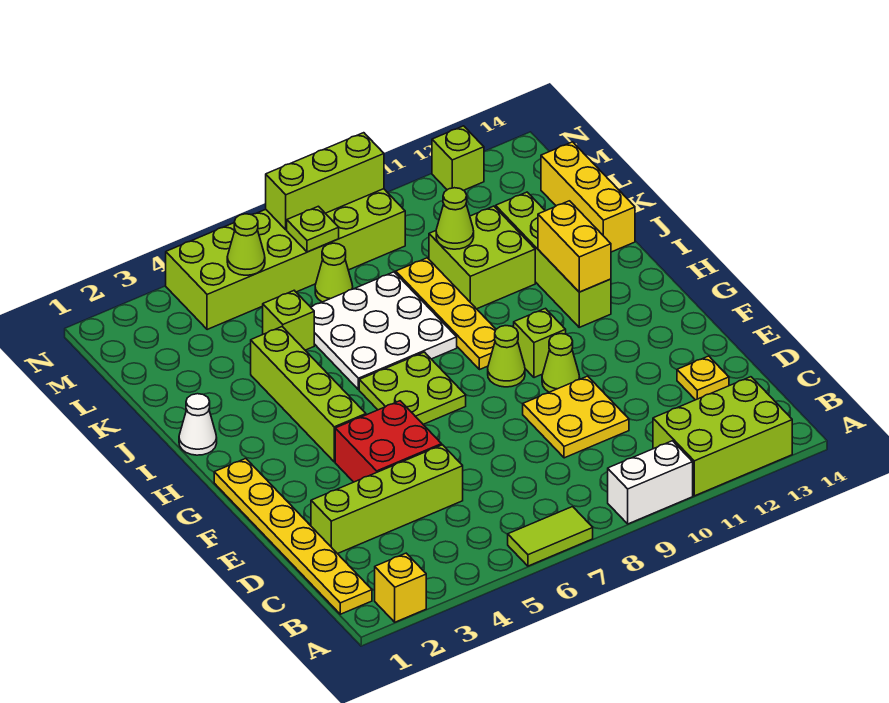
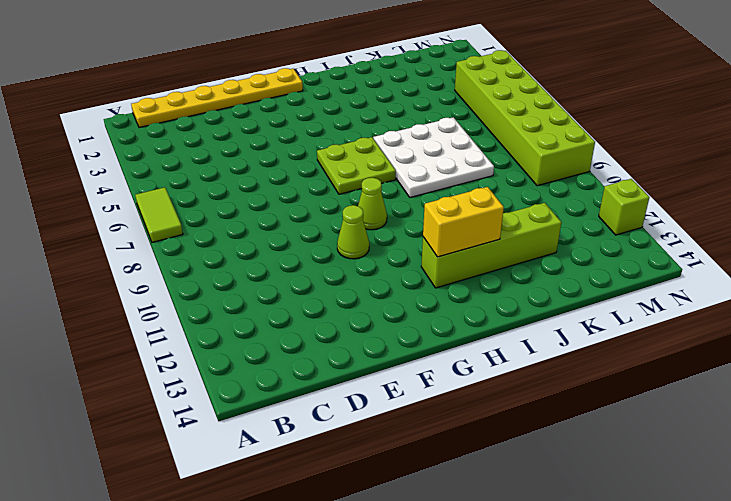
none -> yellow brick A2 level 1
none -> white brick A9:A10 level 1
none -> lime brick A11:B13 level 1

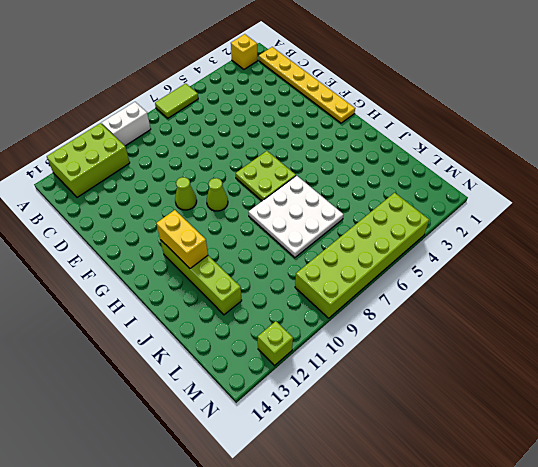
none -> lime brick D2:D5 level 1
none -> yellow plate D9:E10 level 1
none -> yellow plate D13 level 1

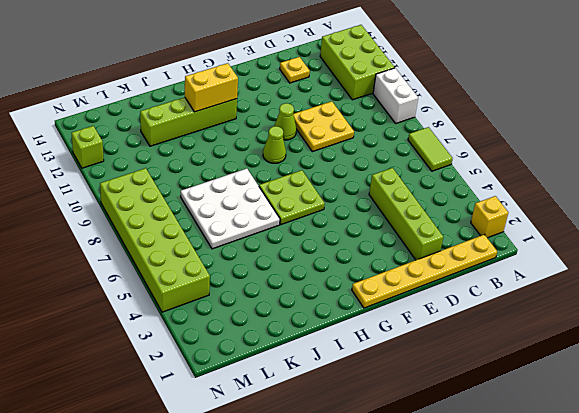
none -> red brick E4:F5 level 1
none -> lime brick G4:J4 level 1
none -> lime brick G10 level 1

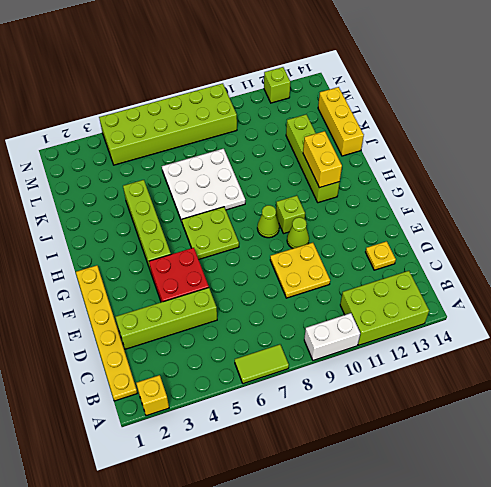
none -> yellow plate H9:K9 level 1
none -> white cone I1 level 1
none -> lime brick J10:K11 level 1

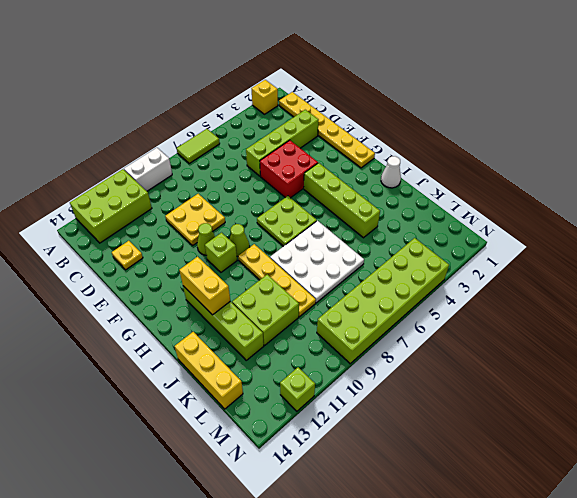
none -> lime brick K5 level 1
none -> lime cone L7 level 1
none -> lime cone K10 level 2

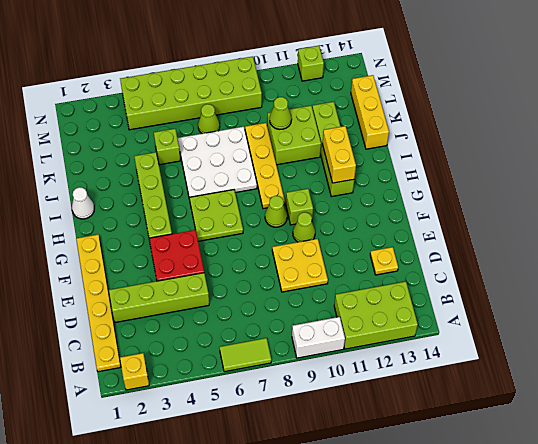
none -> lime cone M5 level 2
none -> lime plate M7 level 2
none -> lime brick N7:N9 level 2

